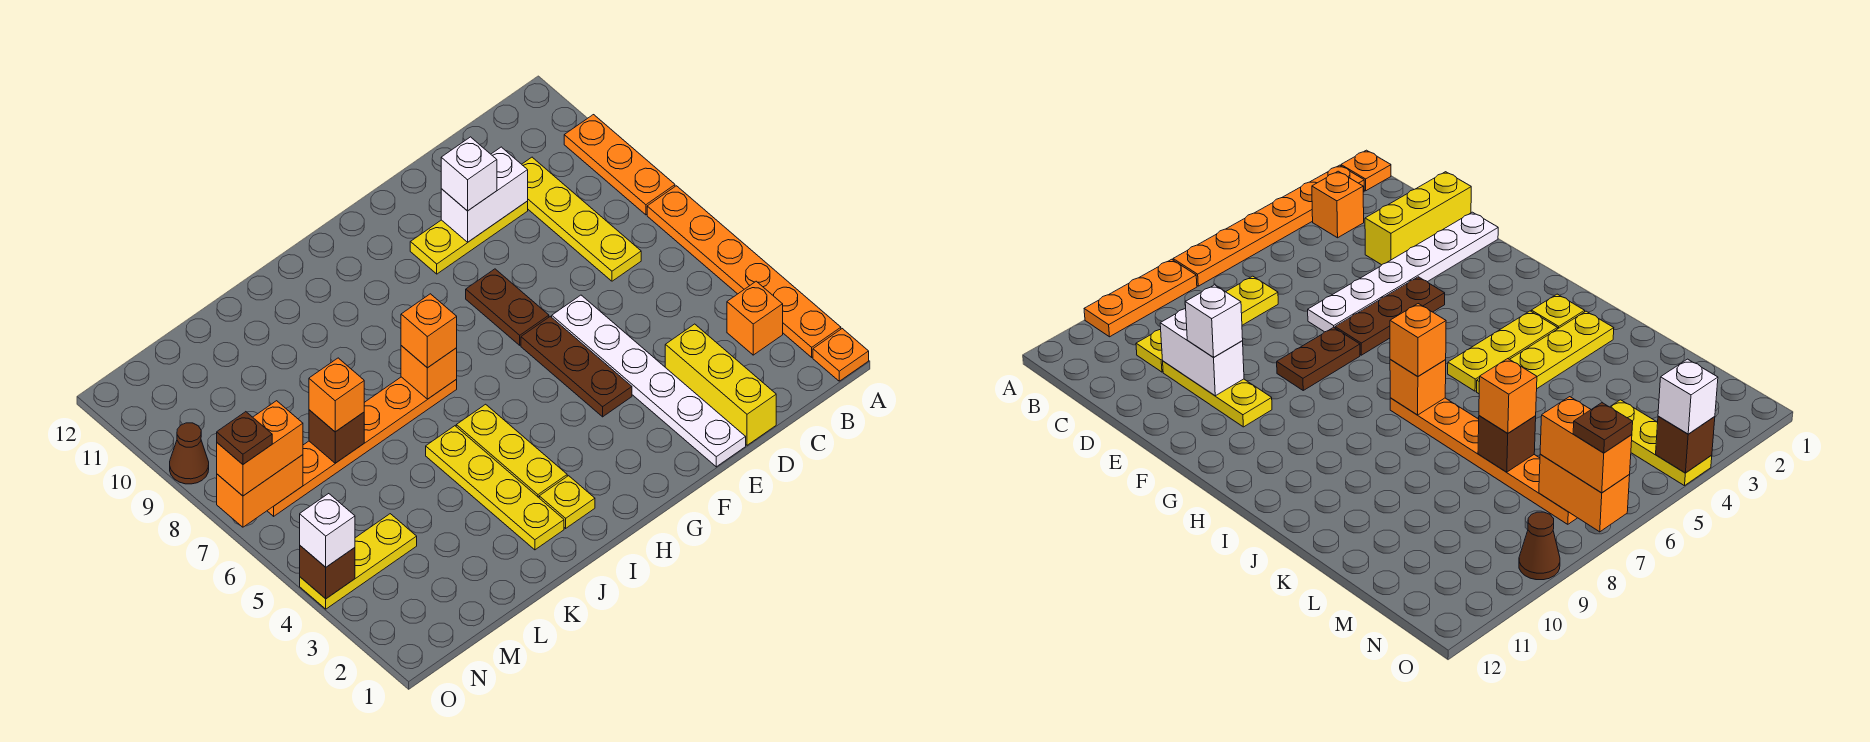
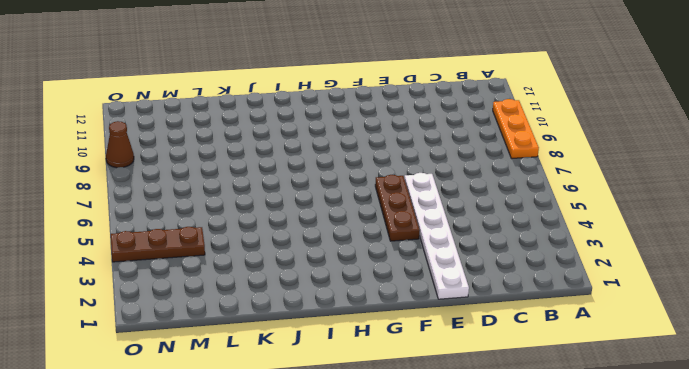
brown plate M4:O4 level 1 -> yellow plate M4:O4 level 1
none -> orange plate A1 level 1
none -> orange plate A2:A7 level 1
none -> orange brick B3 level 1

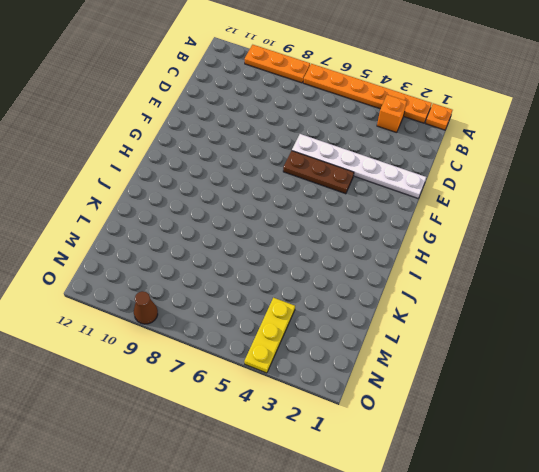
none -> yellow plate C7:C10 level 1
none -> yellow brick D1:D3 level 1
none -> yellow plate D10:F10 level 1

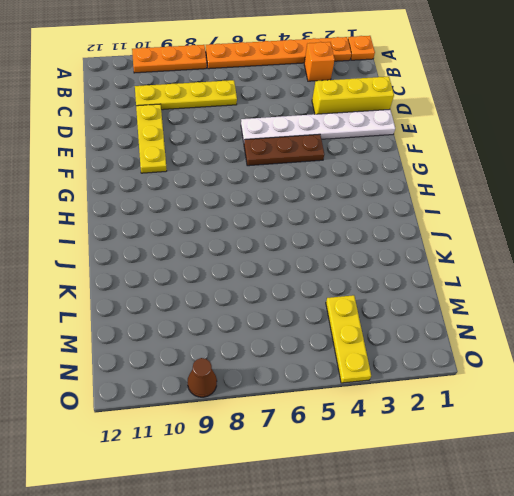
none -> brown plate F7:F8 level 1
none -> yellow plate I2 level 1
none -> yellow plate I3:I5 level 1

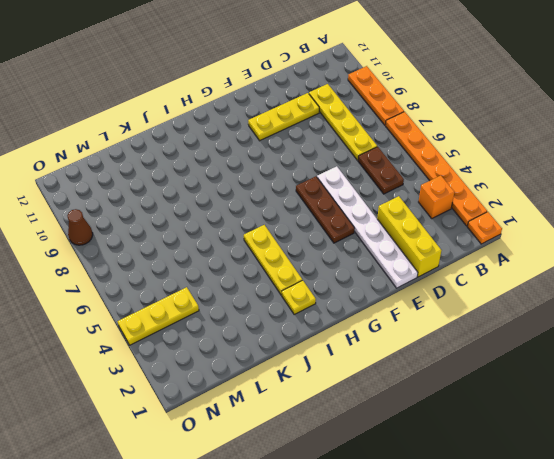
brown plate C5:C6 level 1 -> brown plate F7:F8 level 1
none -> orange plate I7:N7 level 1
none -> yellow plate J2:J5 level 1
none -> white brick D10:E10 level 2

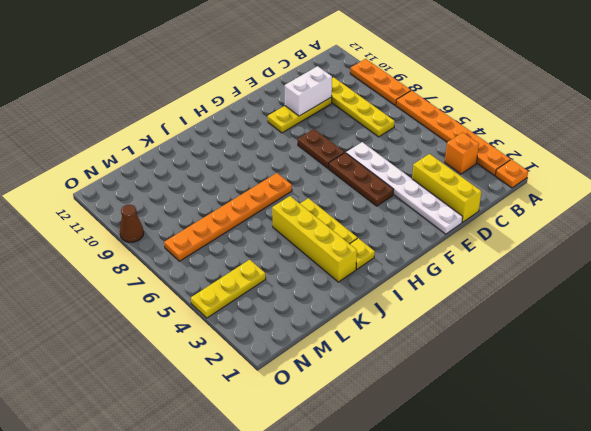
yellow brick J2:J5 level 1 -> yellow plate J2:J5 level 1
none -> orange brick I7 level 2
none -> brown brick L7 level 2
none -> orange brick N7:O7 level 2

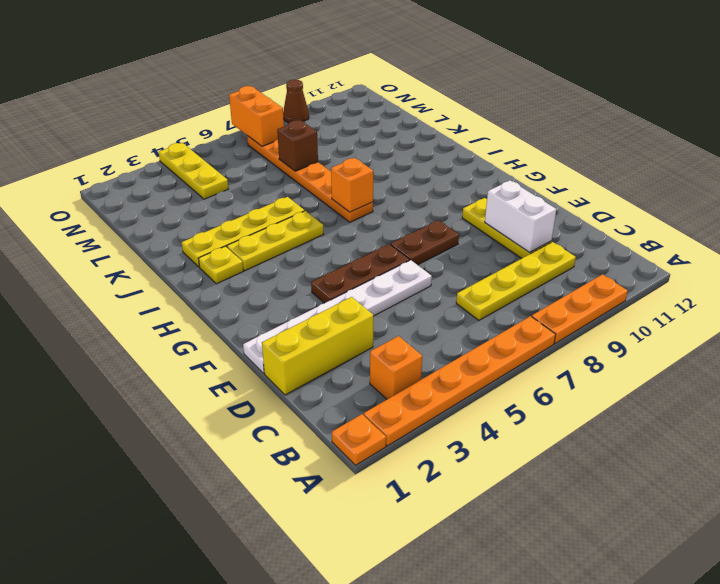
none -> brown brick O4 level 2
none -> white brick E10 level 3
none -> orange brick I7 level 3

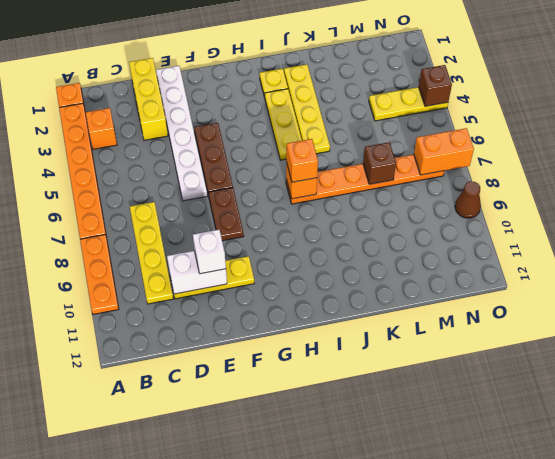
none -> orange brick L7 level 3
none -> orange brick N7:O7 level 3
none -> white brick O4 level 3

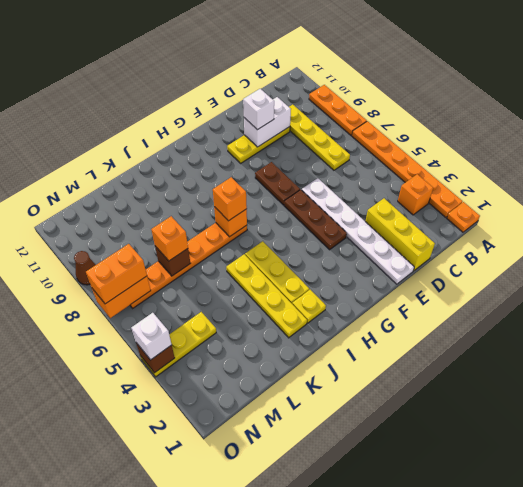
none -> brown plate O7 level 4

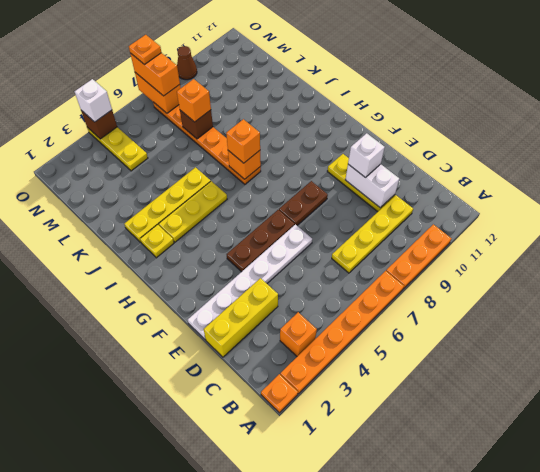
orange plate O7 level 4 -> brown plate O7 level 4

